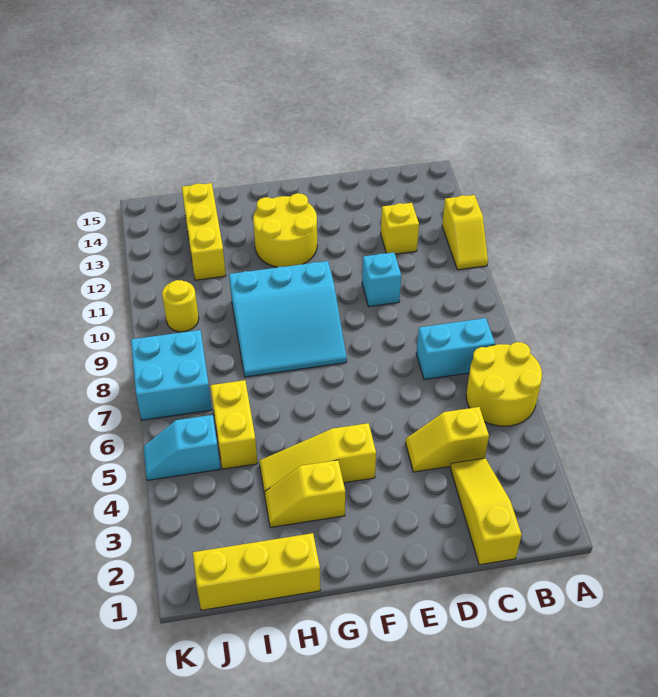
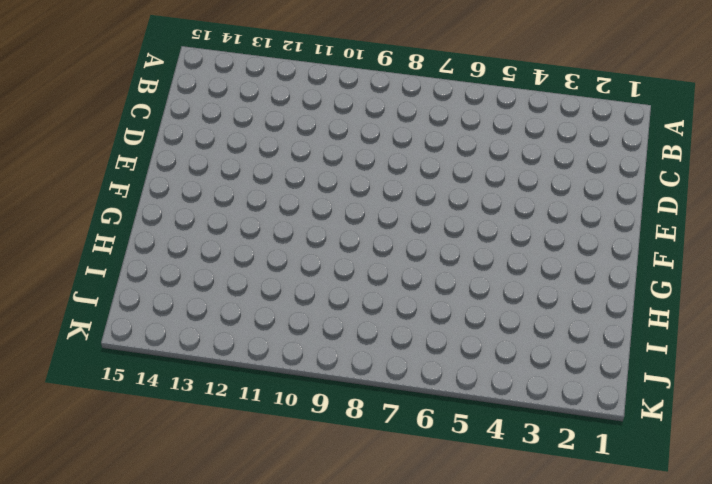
none -> yellow round brick A5:B6 level 1
none -> yellow slope A11:A12 level 1 top 12
none -> cyan brick B7:C7 level 1

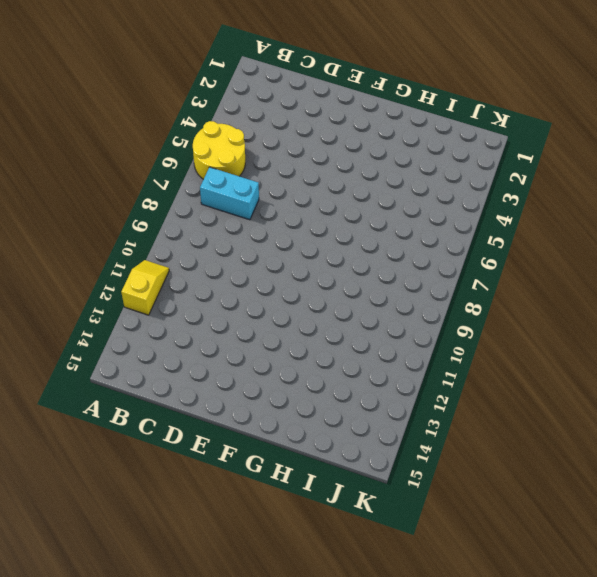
none -> yellow slope C1:C3 level 1 top 1
none -> yellow slope C4:D4 level 1 top C
none -> yellow brick C12 level 1

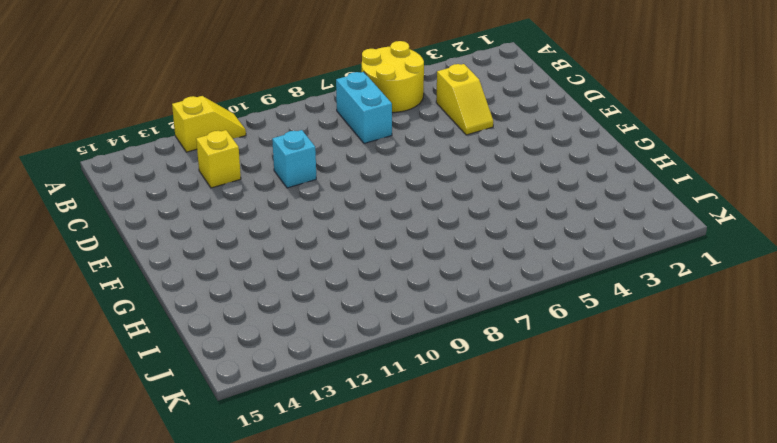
none -> yellow slope C1:C3 level 1 top 1
none -> yellow slope F4:H4 level 1 top F
none -> cyan slope F8:H10 level 1 top 10

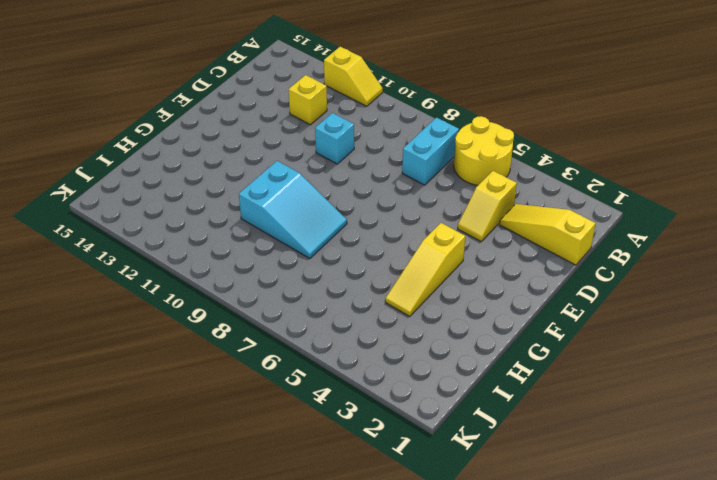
cyan slope G8:H10 level 1 top 10 -> cyan slope F8:H10 level 1 top 10
none -> yellow round brick F12:G13 level 1
none -> yellow slope G3:H3 level 1 top G
none -> yellow brick H1:J1 level 1

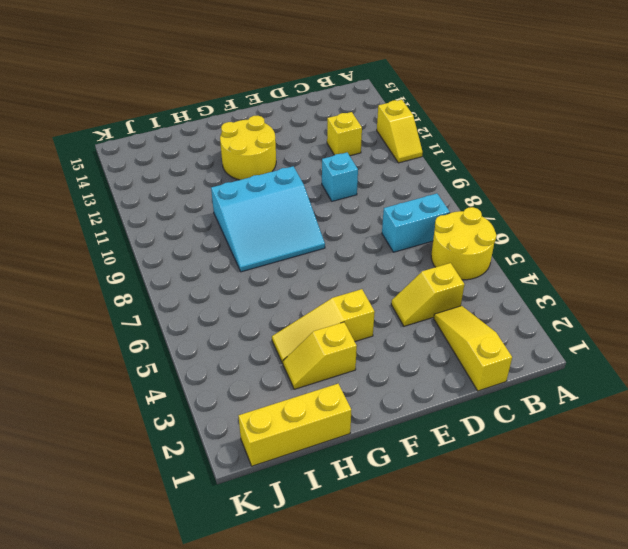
none -> yellow brick I5:I6 level 1
none -> yellow brick I12:I14 level 1
none -> cyan slope J5:K5 level 1 top J

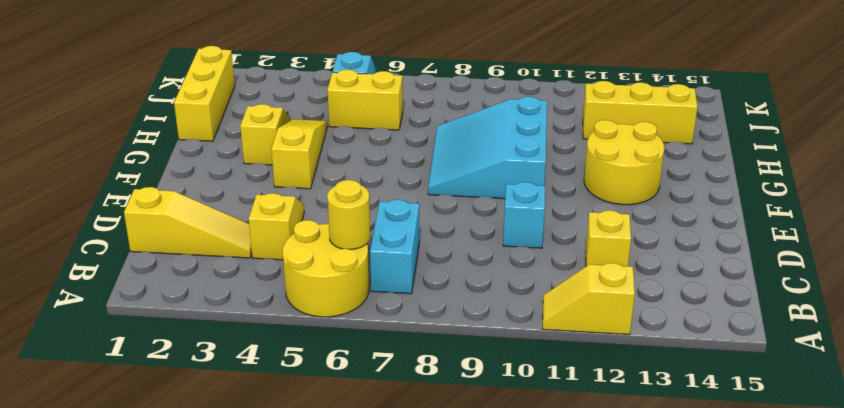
yellow round brick B6 level 2 -> yellow round brick J10 level 1
none -> cyan brick J7:K8 level 1

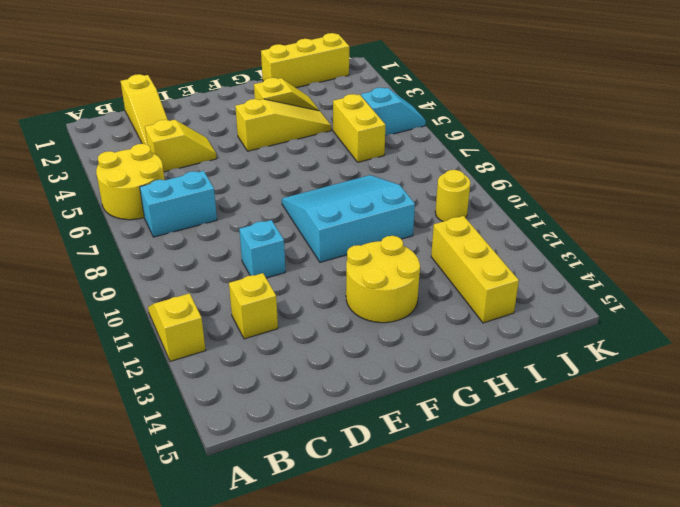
none -> cyan brick J7:K8 level 1

